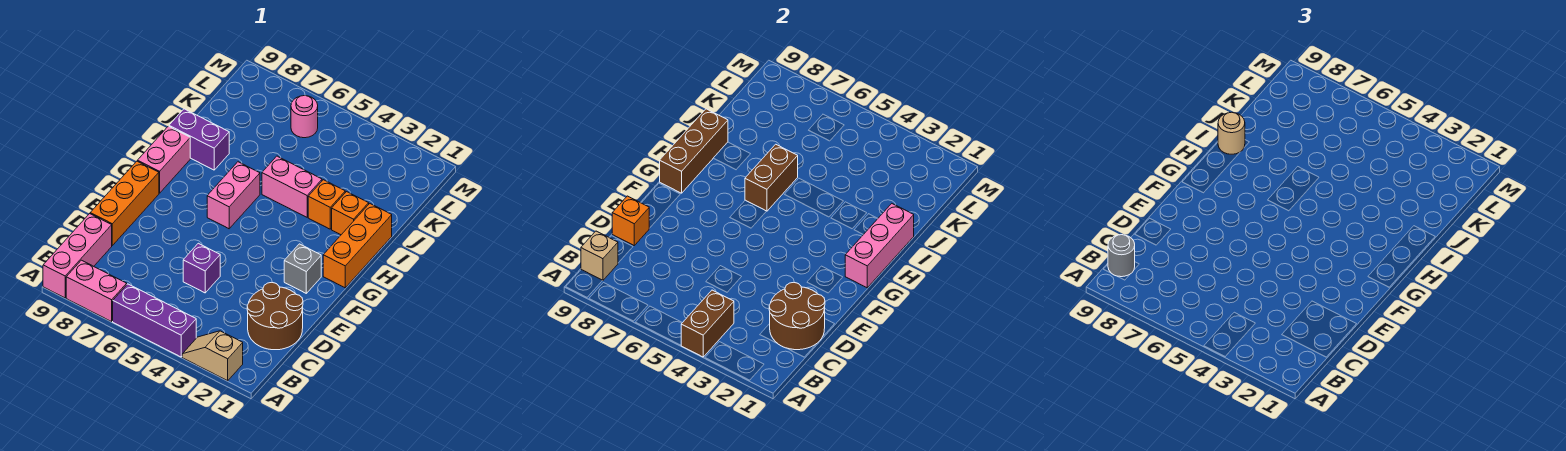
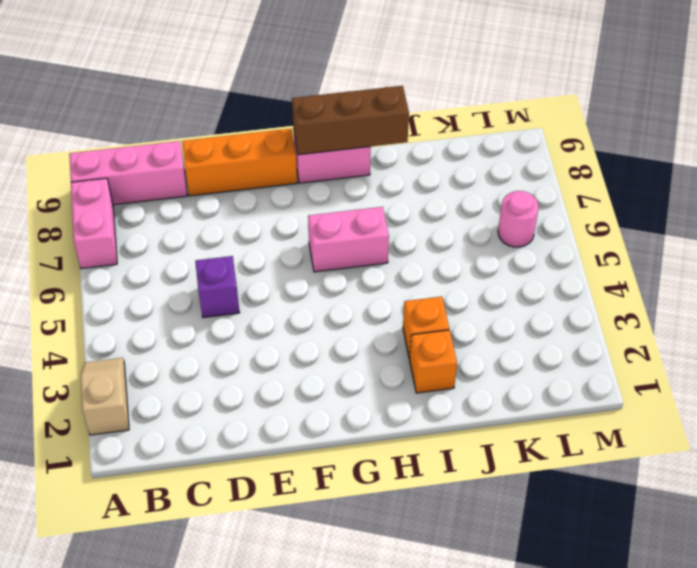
none -> purple brick A4:A6 level 1
none -> brown round brick C1:D2 level 1
none -> grey brick F2 level 1

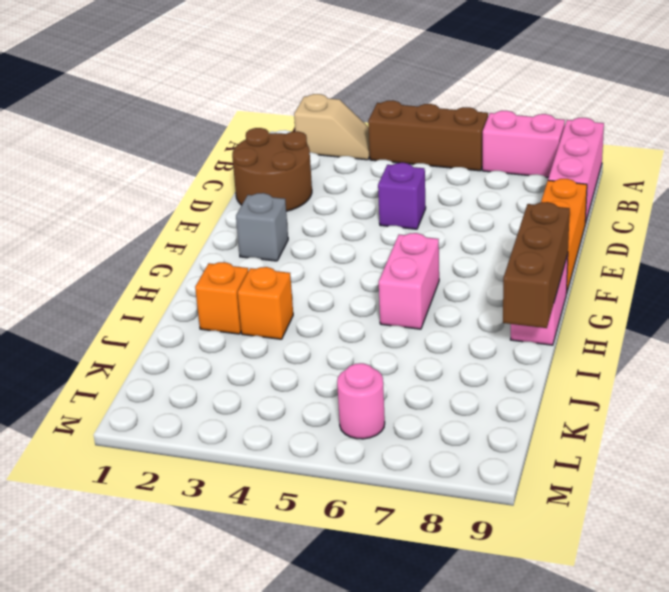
brown brick A4:A6 level 1 -> purple brick A4:A6 level 1
none -> orange brick G1:I1 level 1
none -> pink brick I4:I5 level 1
none -> purple brick I8:I9 level 1

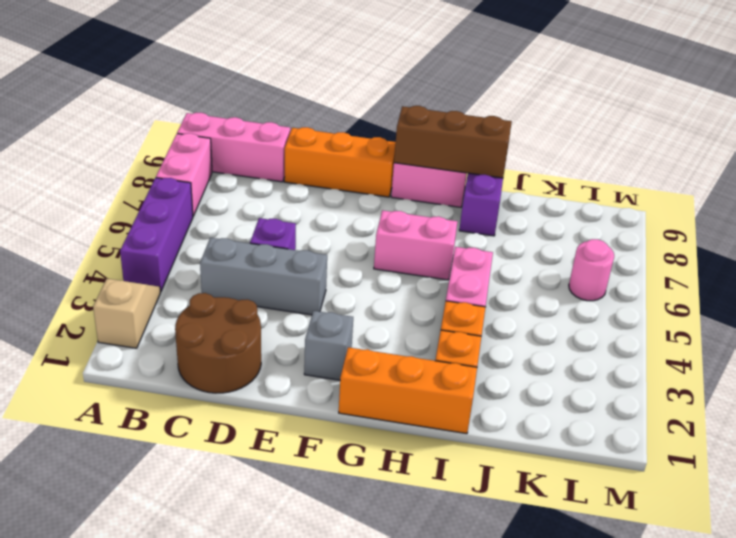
grey brick C4:E4 level 1 -> none
none -> brown brick A4:B4 level 2
none -> tan brick B9 level 2
none -> brown round brick C1:D2 level 2

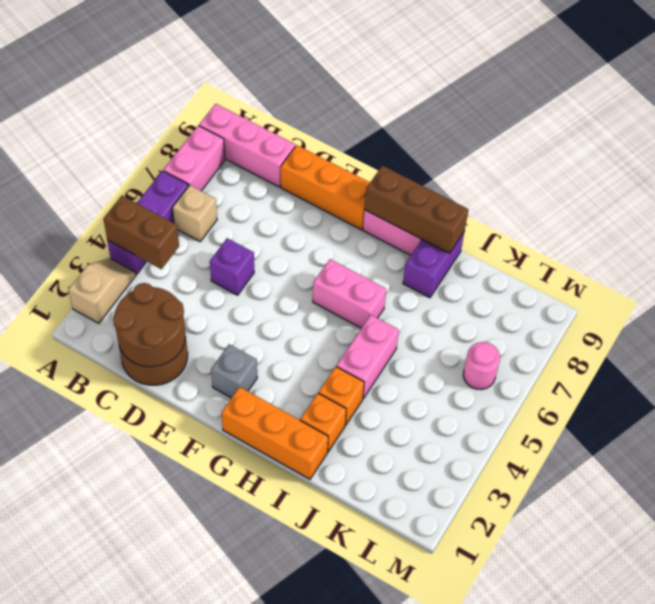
tan brick B6 level 1 -> tan brick B9 level 2
none -> orange brick D9 level 2
none -> pink brick G1:I1 level 2
none -> brown brick H6:I6 level 2

